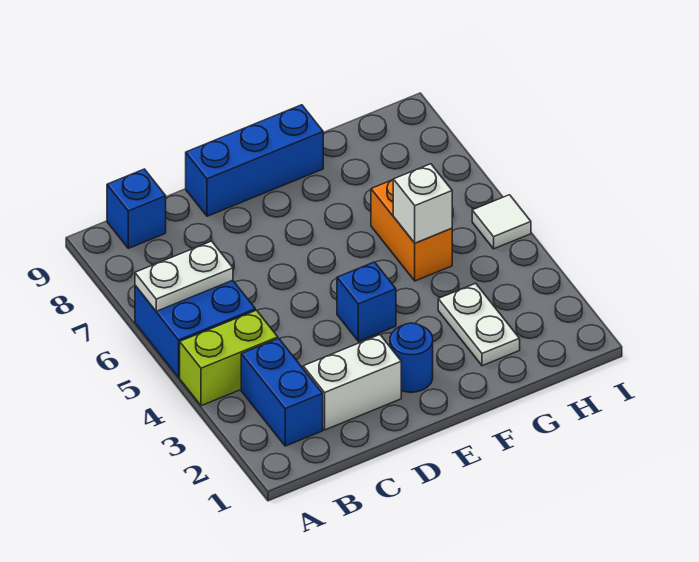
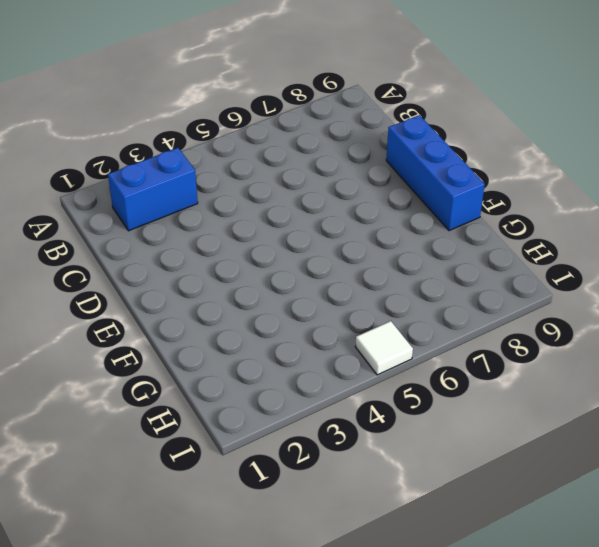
none -> lime brick A4:B4 level 1
none -> blue brick A5:B6 level 1
none -> blue brick B9 level 1

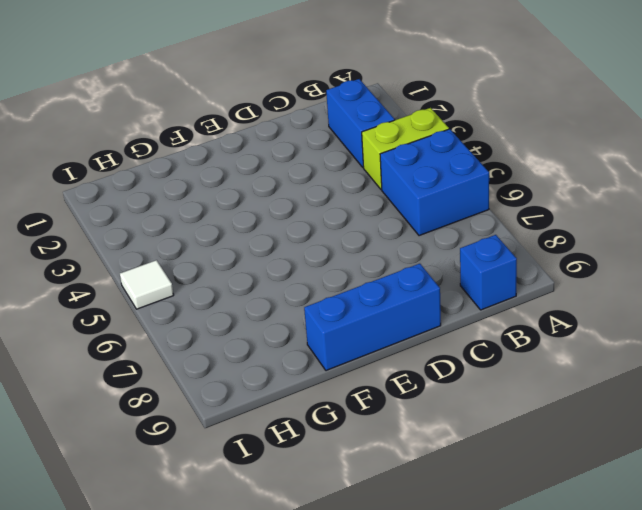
none -> white brick C2:D2 level 1
none -> blue round brick E2 level 1
none -> blue brick E4 level 1

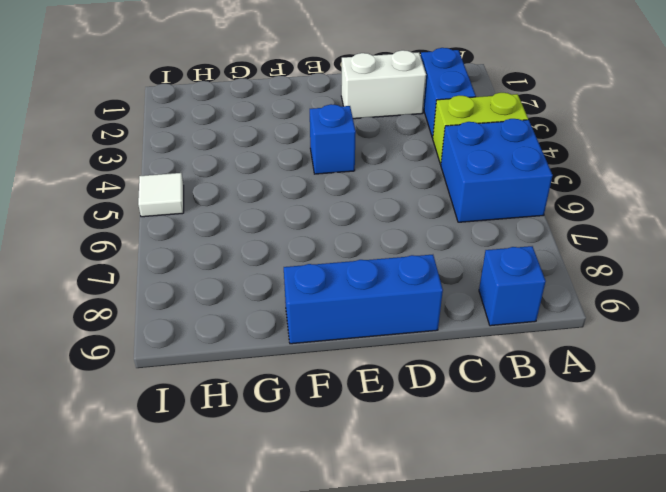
none -> blue round brick E2 level 1
none -> white plate G2:G3 level 1
none -> orange brick G5:G6 level 1

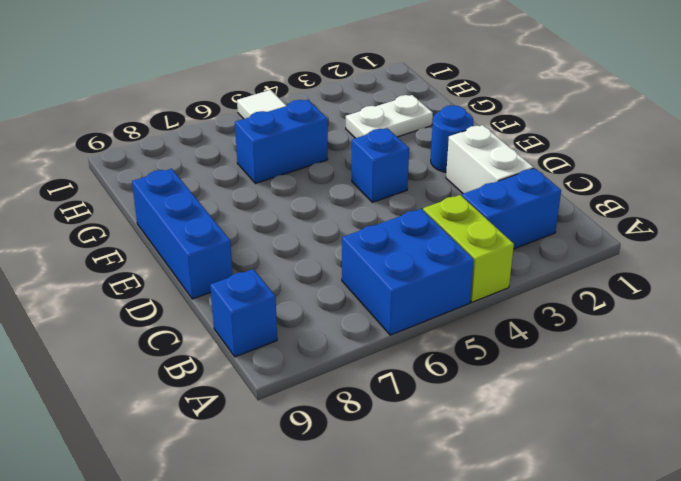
blue brick G5:G6 level 1 -> orange brick G5:G6 level 1
none -> white plate A6:B6 level 2
none -> white brick G5 level 2

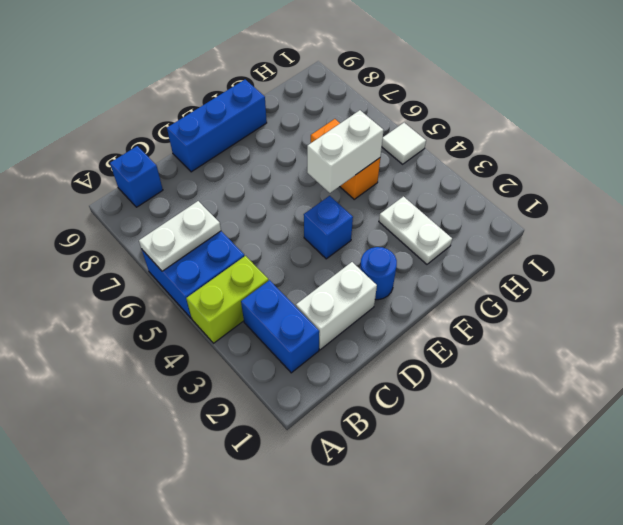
white brick F5:G5 level 2 -> white brick G5 level 2

